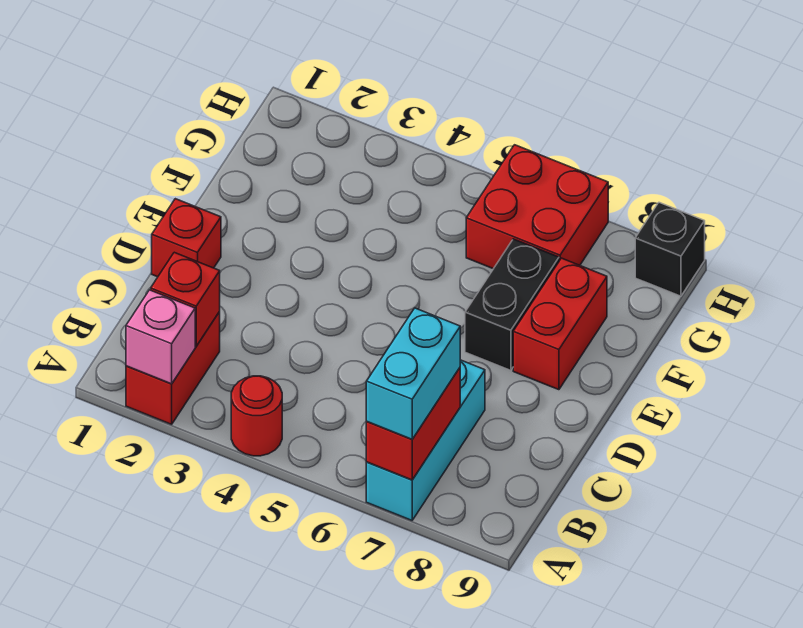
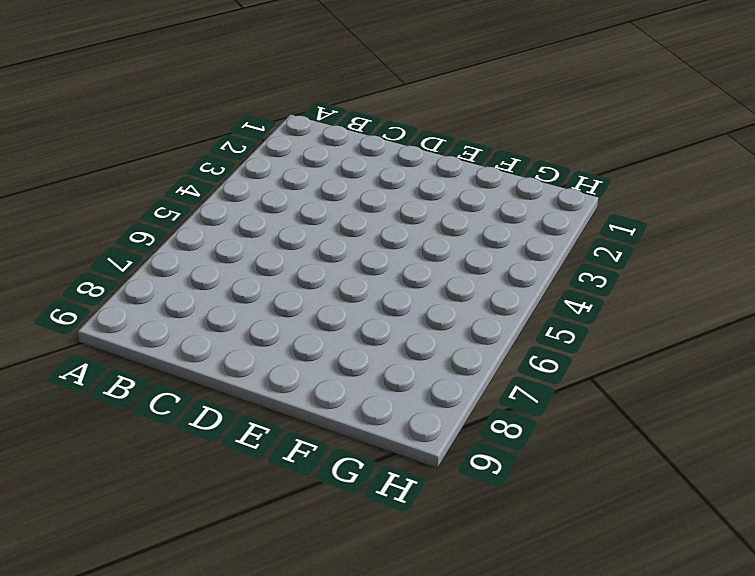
none -> red brick A2:B2 level 1
none -> red round brick A4 level 1
none -> cyan brick A7:C7 level 1

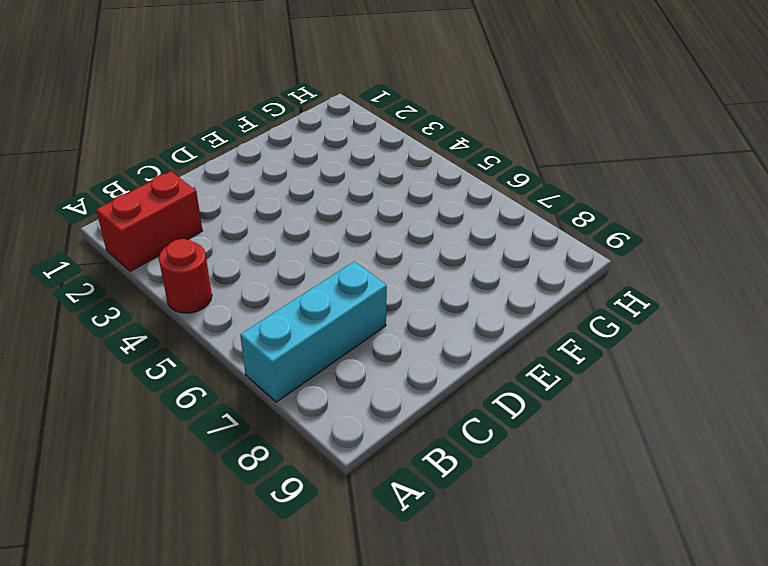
none -> red brick D1 level 1
none -> black brick E7:F7 level 1
none -> red brick E8:F8 level 1

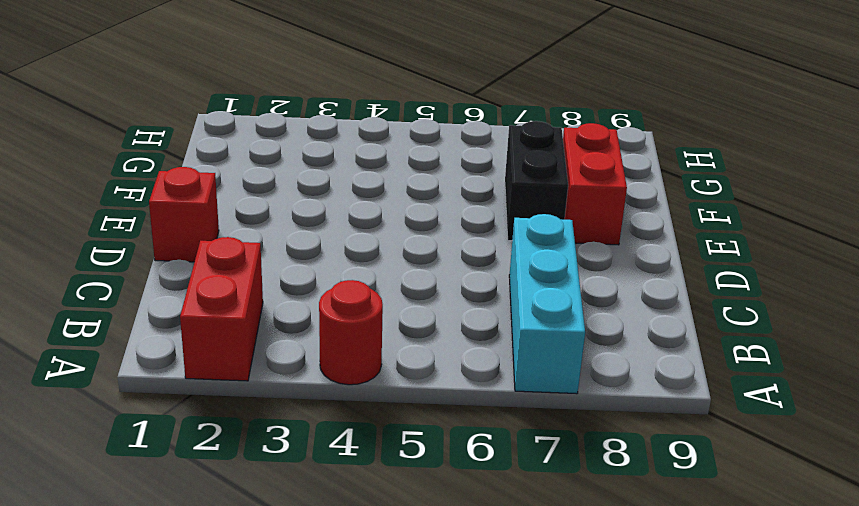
none -> red brick G6:H7 level 1
none -> black brick H9 level 1
none -> pink brick A2 level 2

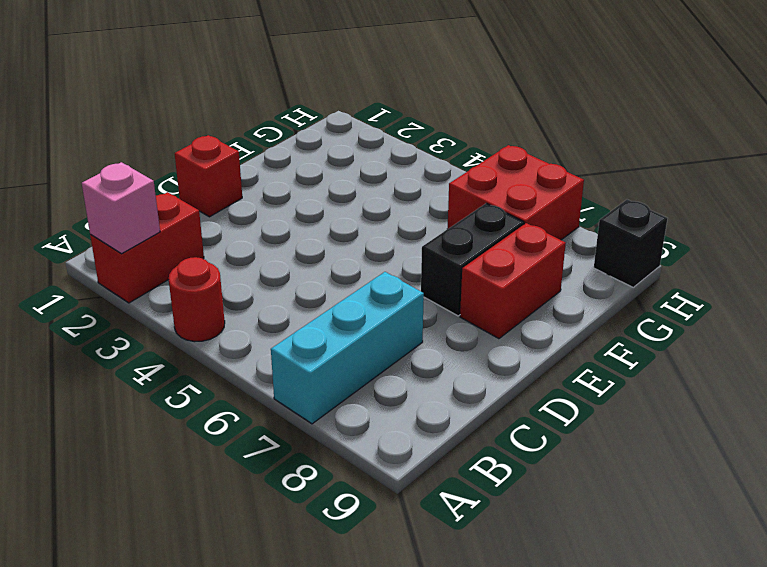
none -> red brick A7:B7 level 2
none -> red brick B2 level 2
none -> cyan brick A7:B7 level 3

